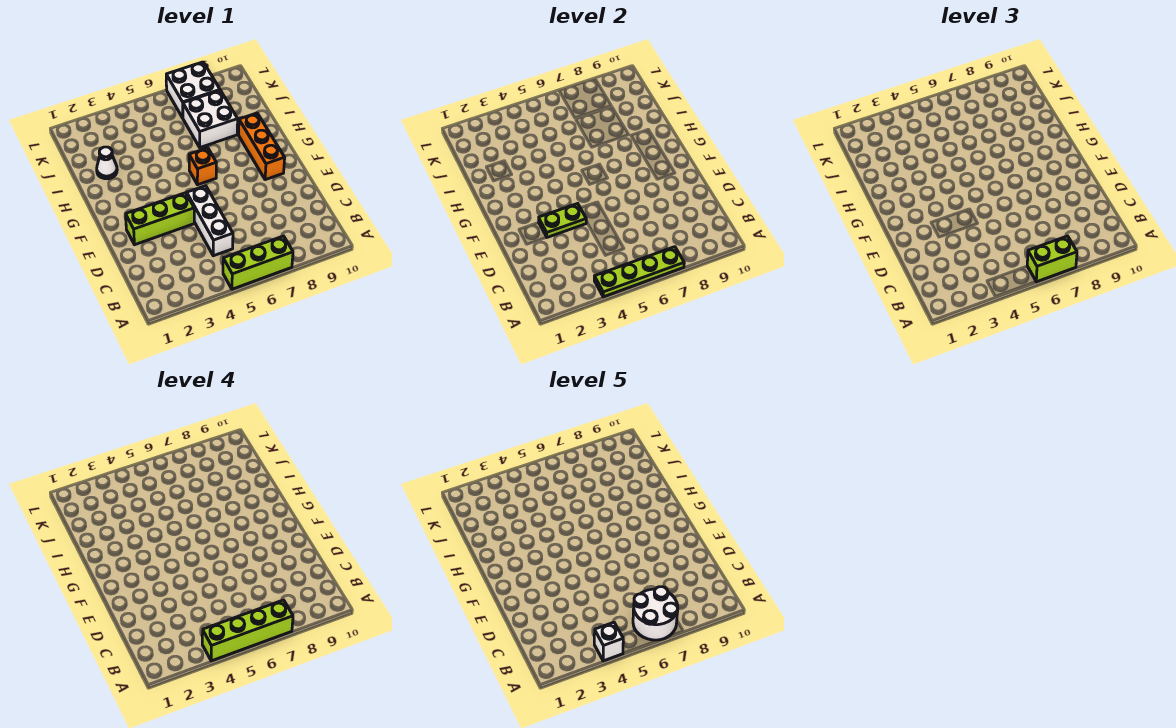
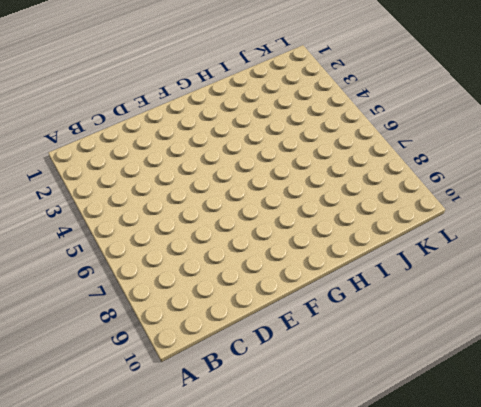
none -> lime brick A5:A7 level 1
none -> white brick C5:E5 level 1
none -> lime brick E2:E4 level 1

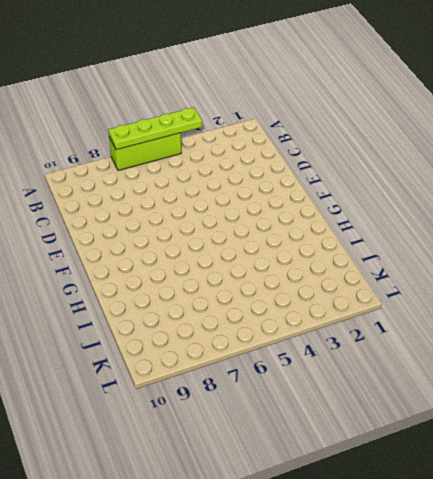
none -> white brick C5:E5 level 1
none -> lime brick E2:E4 level 1
none -> orange brick F9:H9 level 1

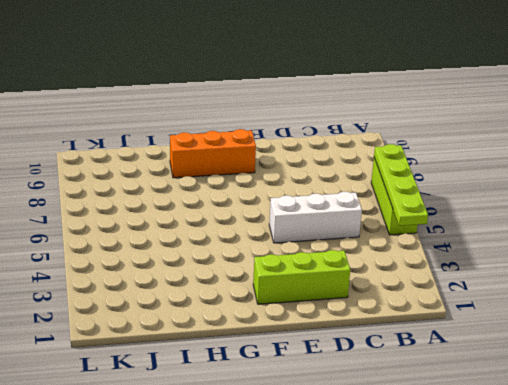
lime brick D2:F2 level 1 -> lime brick E2:E4 level 1
none -> orange brick G6 level 1
none -> white cone I2 level 1
none -> white brick I7:J8 level 1

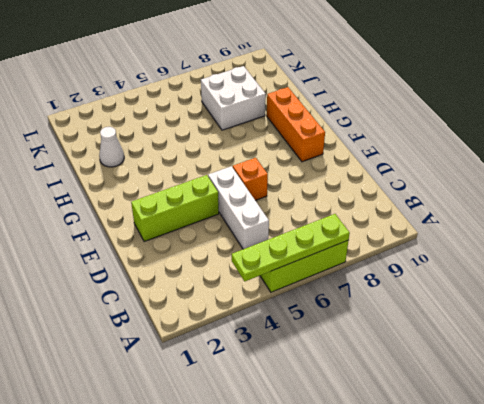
orange brick E6 level 1 -> orange brick G6 level 1
none -> white brick K7:L8 level 1
none -> lime plate E3:E4 level 2
none -> lime brick A6:A7 level 3

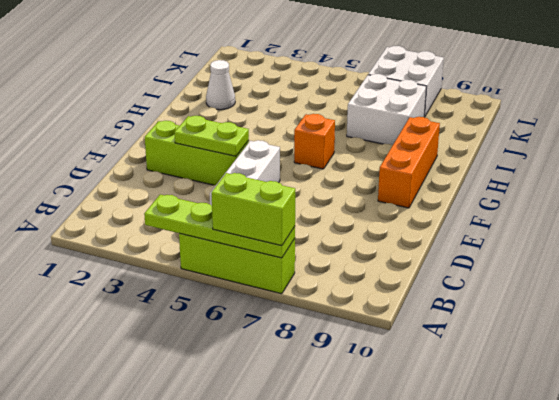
none -> lime brick A4:A7 level 4
none -> white brick A4 level 5
none -> white round brick A6:B7 level 5

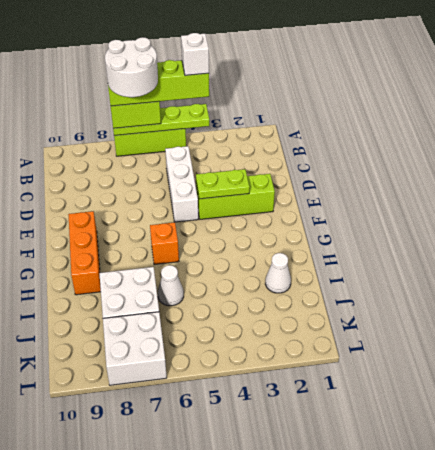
white cone I6 level 1 -> none

